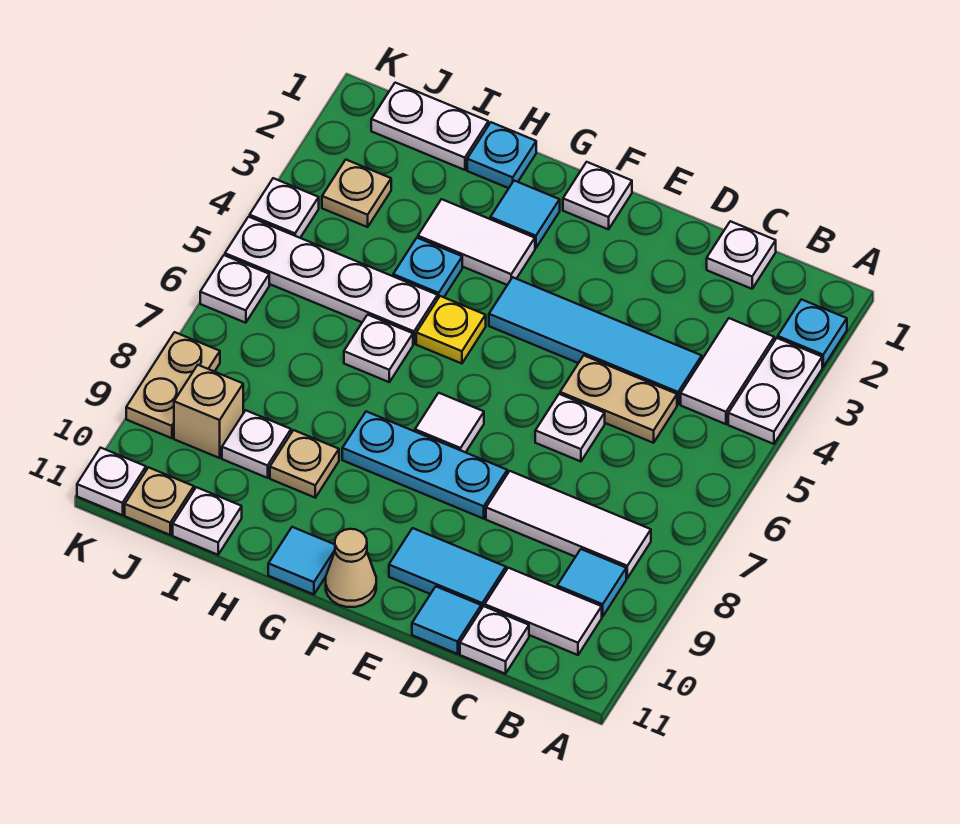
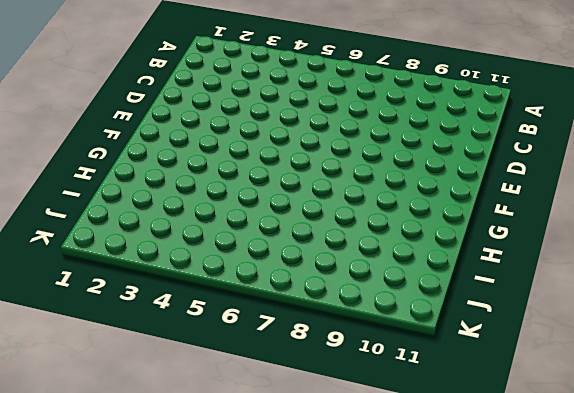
none -> cyan plate A2 level 1
none -> white plate A3:A4 level 1
none -> white tile B3:B4 level 1
none -> white tile B8:D8 level 1

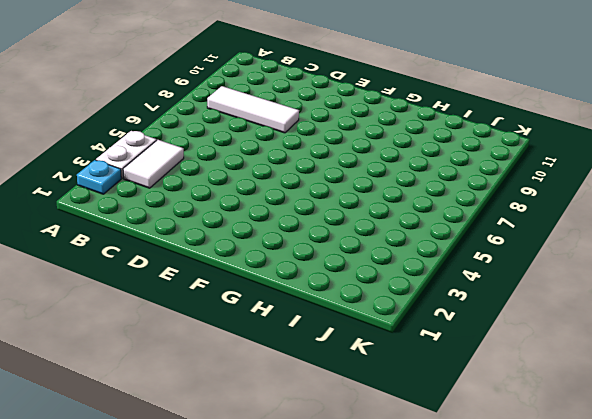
none -> cyan tile B9 level 1
none -> white tile B10:C10 level 1
none -> white plate C1 level 1
none -> cyan tile C4:F4 level 1

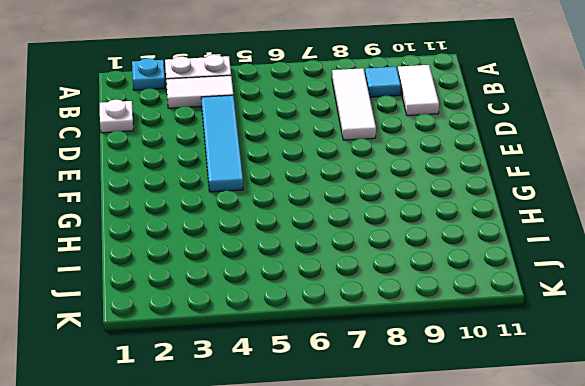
none -> tan plate C5:D5 level 1
none -> white plate C11 level 1
none -> white plate D6 level 1
none -> cyan tile D10:E10 level 1

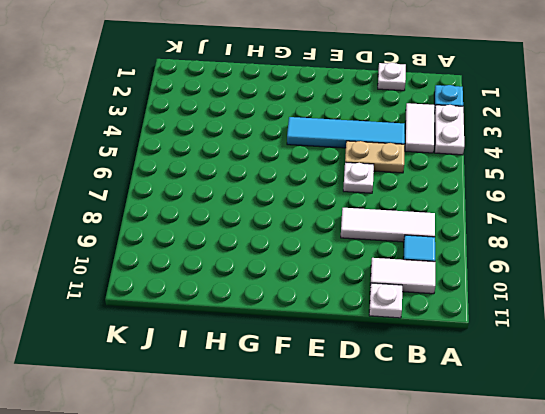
none -> cyan tile D10:E10 level 1
none -> cyan tile D11 level 1
none -> cyan plate E8:G8 level 1
none -> white plate F1 level 1

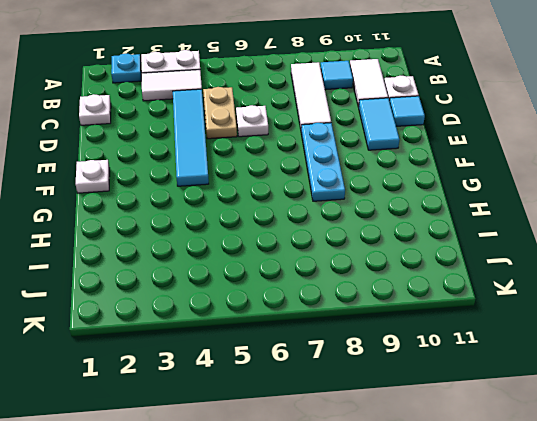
none -> white tile F7 level 1
none -> tan cone F11 level 1
none -> cyan tile G2 level 1
none -> white tile G3:H3 level 1

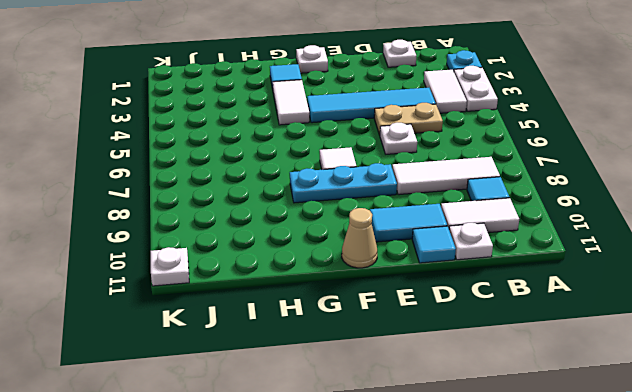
white tile G3:G4 level 1 -> white tile G3:H3 level 1
none -> yellow plate G5 level 1
none -> cyan tile G11 level 1
none -> cyan plate H1 level 1
none -> cyan plate H4 level 1

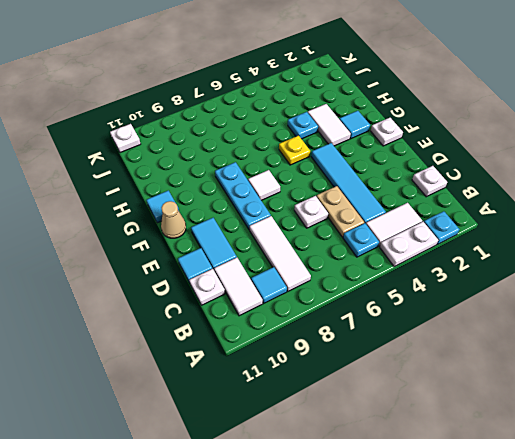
cyan plate B5 level 1 -> cyan plate H1 level 1
none -> white plate H5:K5 level 1
none -> white plate H6 level 1
none -> tan plate H9 level 1
none -> white plate I1:J1 level 1

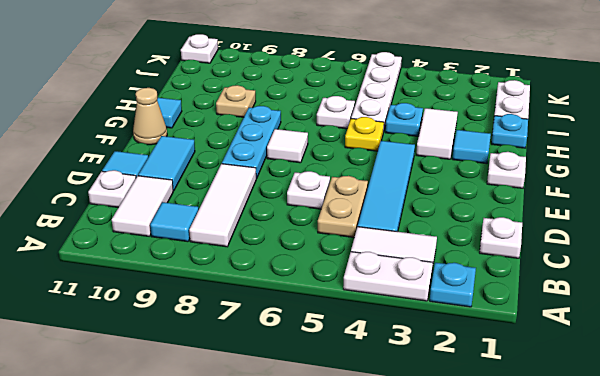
none -> white plate I9 level 1
none -> white plate I11 level 1
none -> tan plate J3 level 1
none -> tan brick J9 level 1

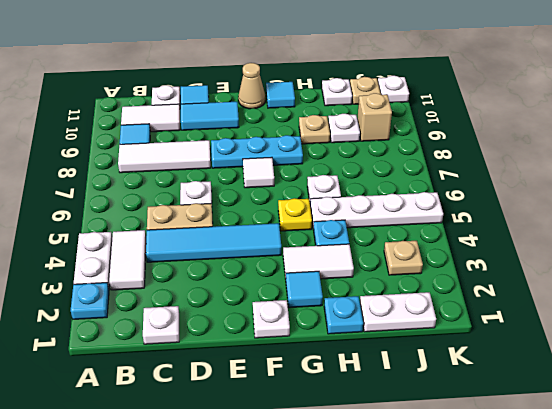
none -> white plate K4 level 1
none -> white plate K6 level 1
none -> tan plate K8:K9 level 1

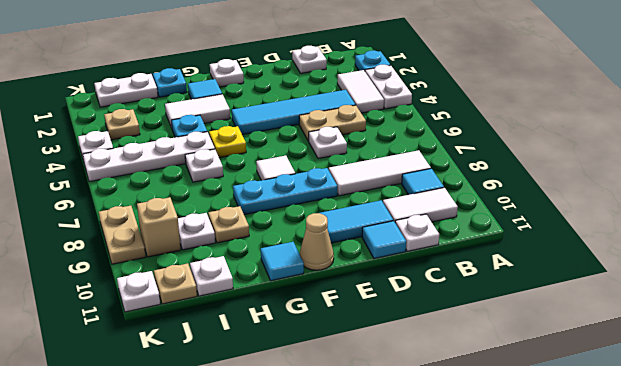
none -> white plate K6 level 1

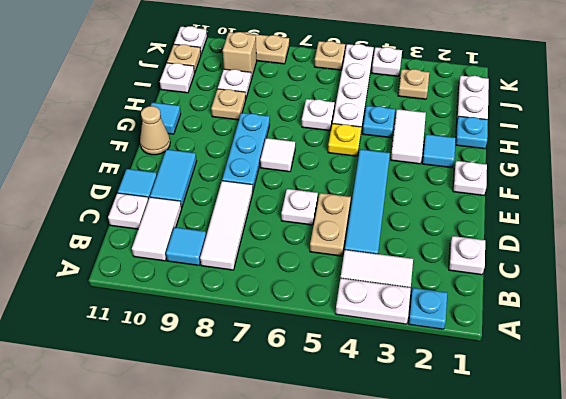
tan plate K6 level 1 -> white plate K6 level 1

